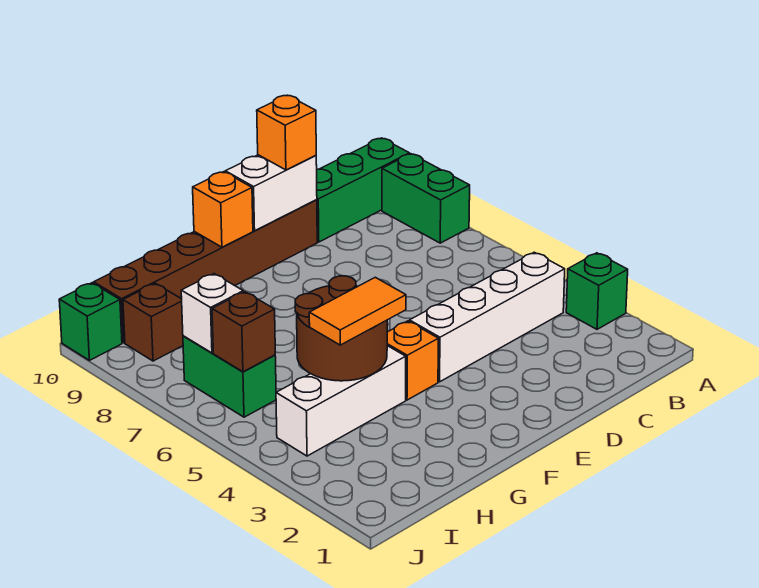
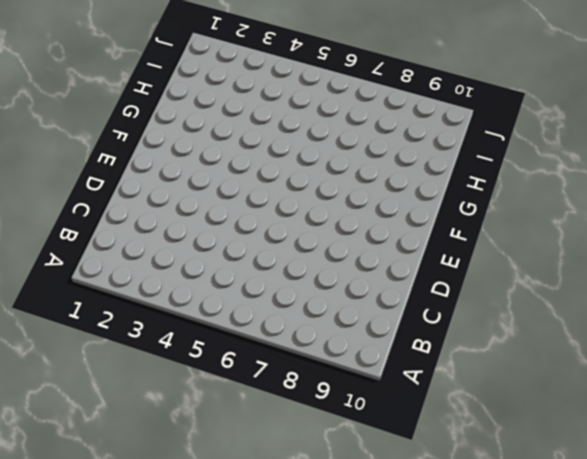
none -> green brick A3 level 1
none -> green brick A8:A9 level 1
none -> green brick A10:C10 level 1

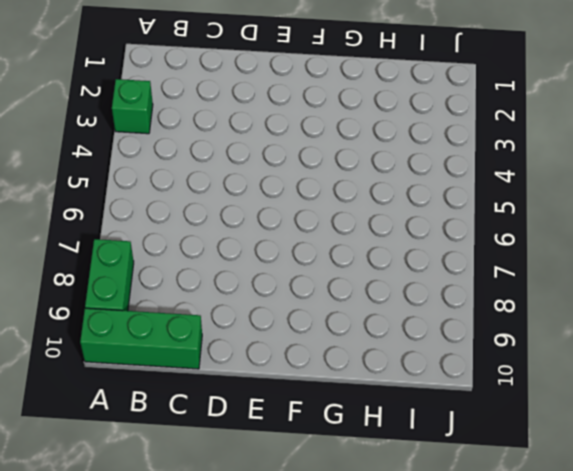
none -> white brick B4:E4 level 1
none -> brown brick D10:I10 level 1
none -> orange brick F4 level 1

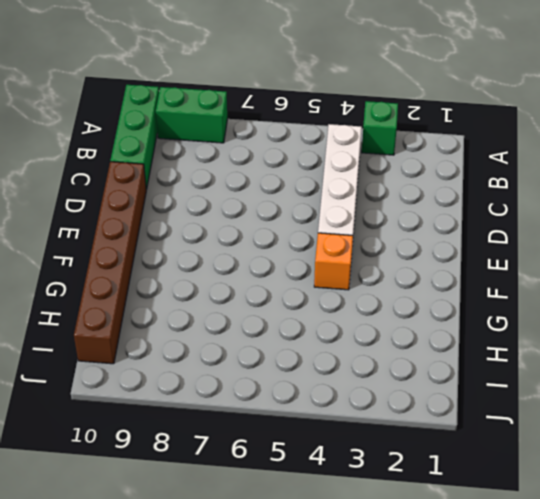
none -> white brick G4:I4 level 1
none -> green brick I6:I7 level 1
none -> brown brick I9 level 1

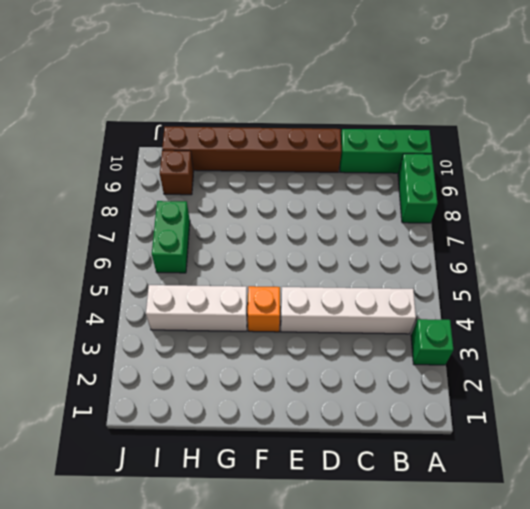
none -> green brick J10 level 1
none -> white brick D10:E10 level 2
none -> orange brick F10 level 2

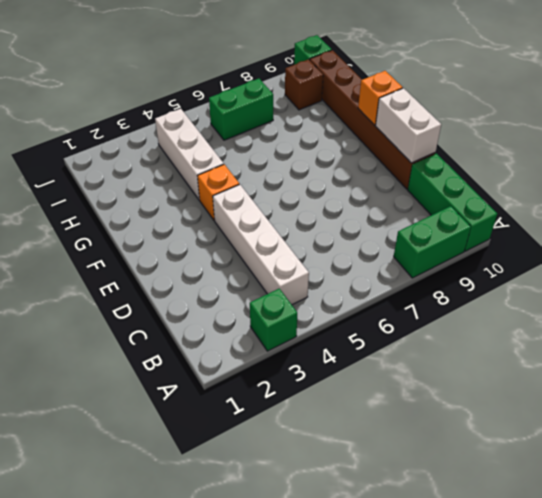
none -> brown round brick G4:H5 level 2
none -> brown brick I6 level 2
none -> white brick I7 level 2

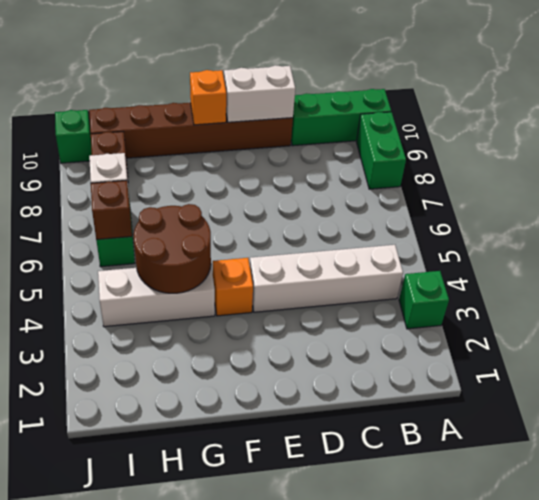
none -> orange brick D10 level 3
none -> orange tile G4:H4 level 3

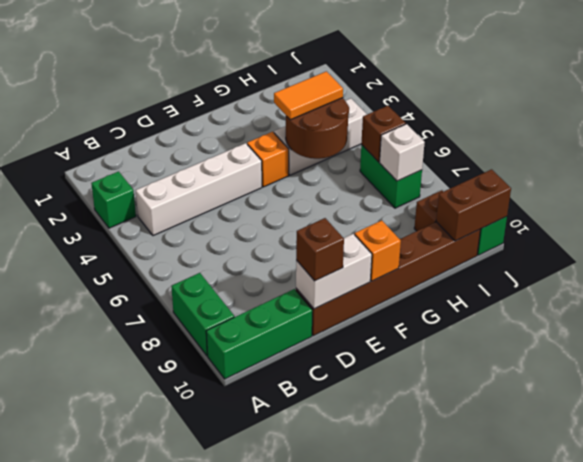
brown brick D10 level 3 -> orange brick D10 level 3
brown brick I10:J10 level 2 -> none

